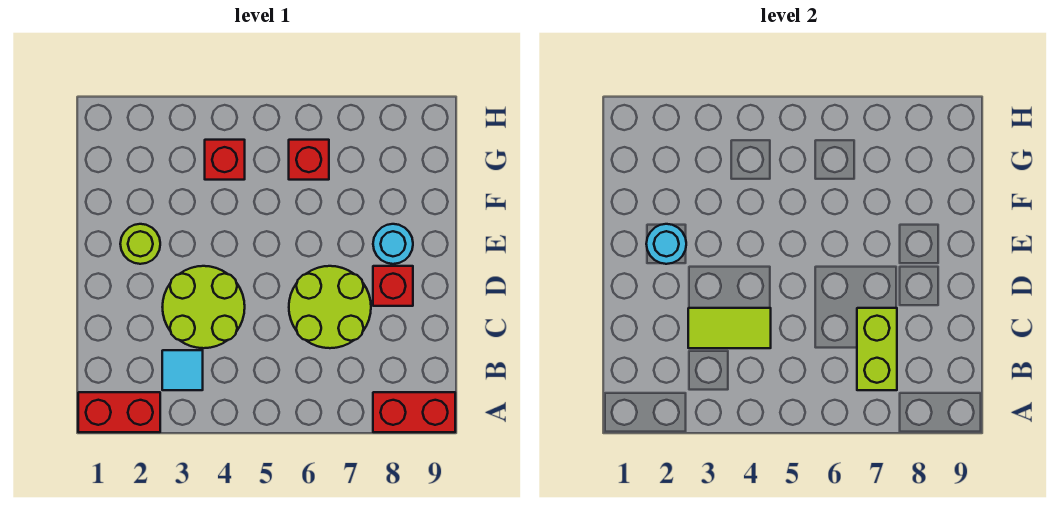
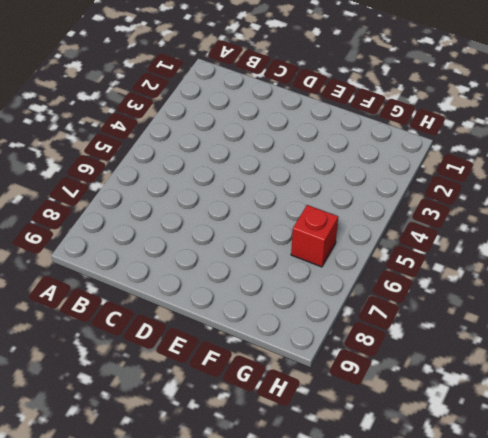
none -> red brick A1:A2 level 1
none -> red brick A8:A9 level 1
none -> cyan tile B3 level 1

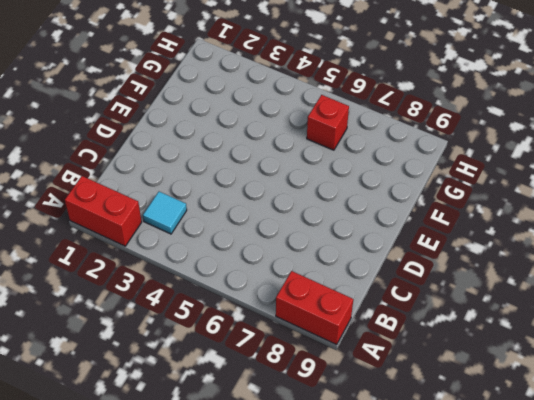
none -> lime round brick C3:D4 level 1
none -> lime round brick C6:D7 level 1
none -> red brick D8 level 1

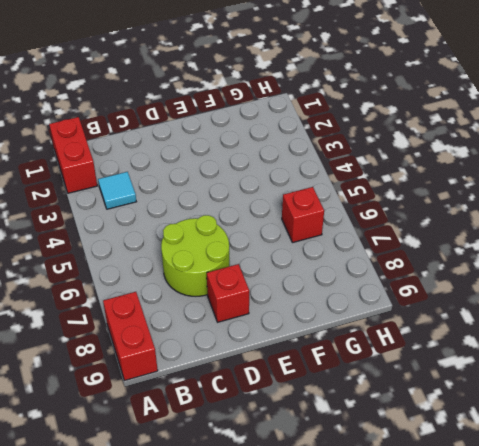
none -> lime round brick C3:D4 level 1
none -> lime round brick E2 level 1
none -> cyan round brick E8 level 1

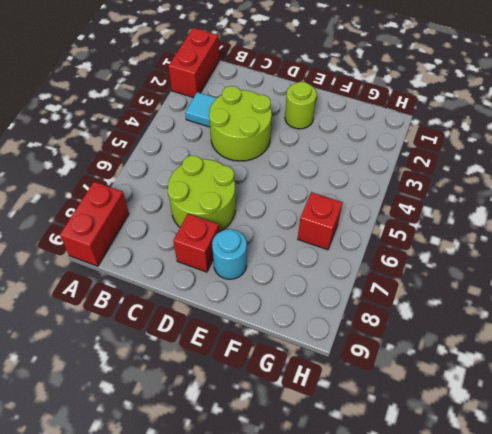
none -> red brick G4 level 1
none -> lime brick B7:C7 level 2
none -> lime tile C3:C4 level 2

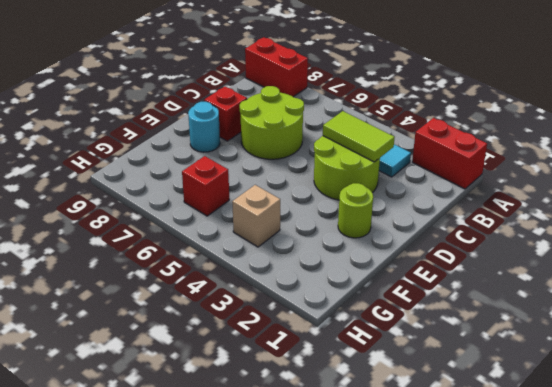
tan brick G4 level 1 -> red brick G4 level 1
none -> lime brick B7:C7 level 2
none -> cyan round brick E2 level 2

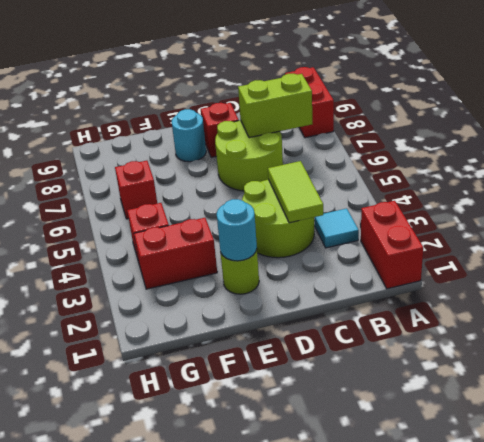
red brick F3:G3 level 1 -> none

